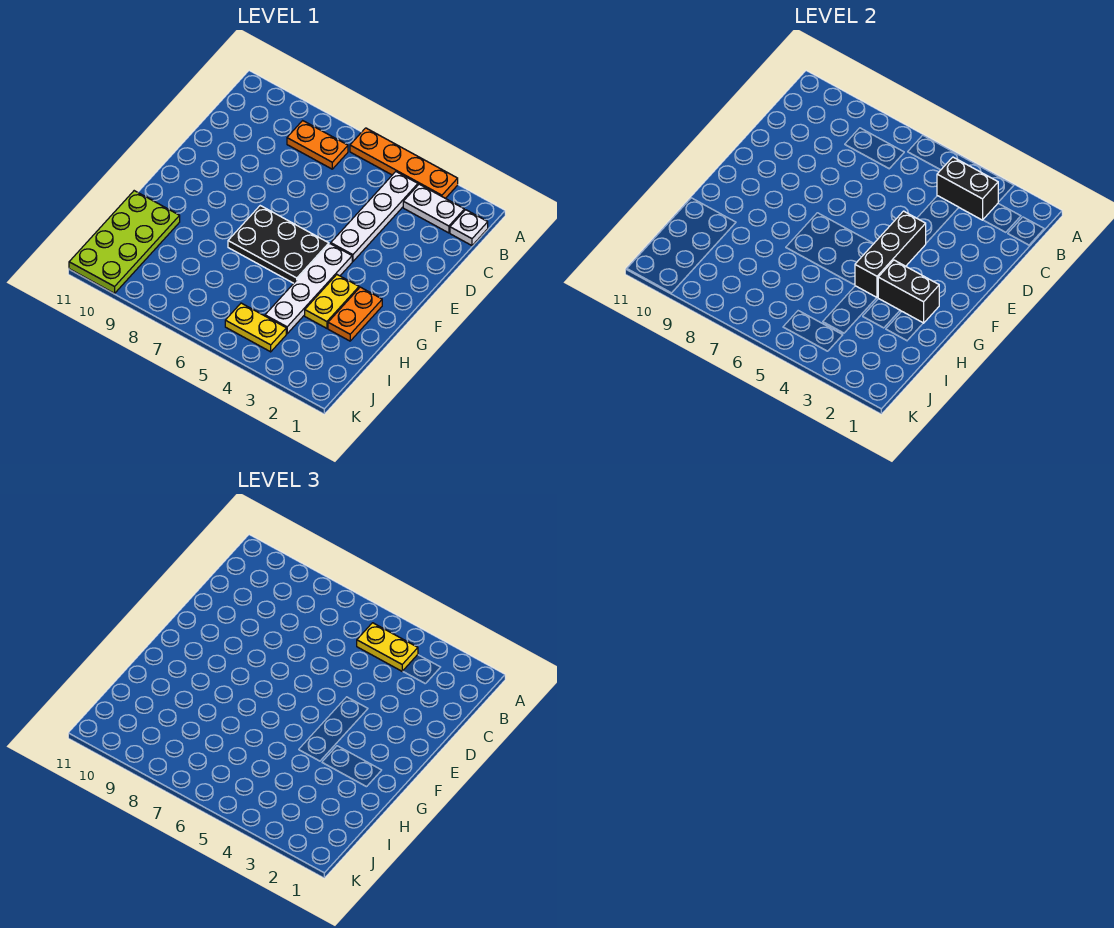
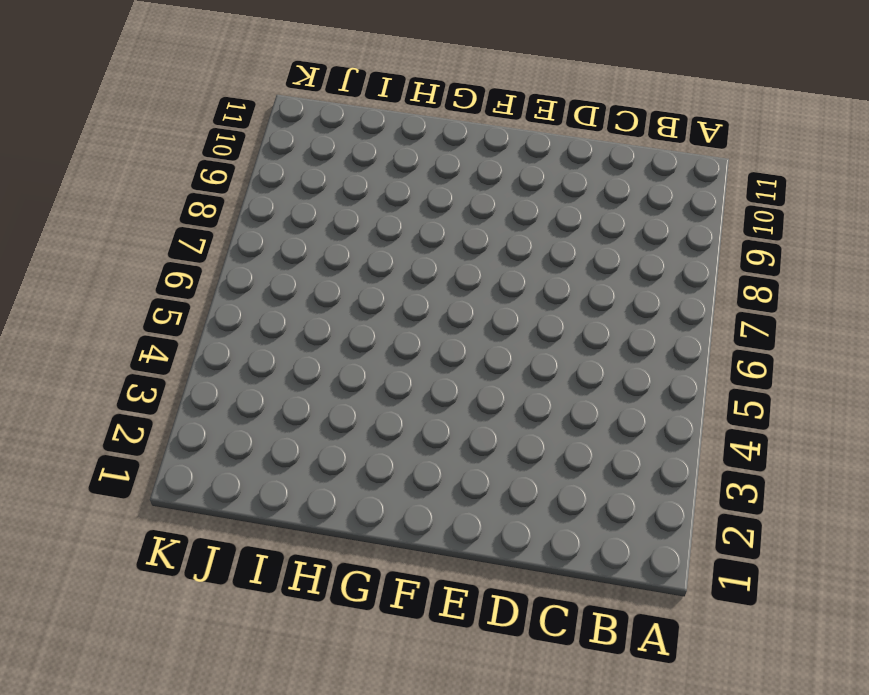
none -> orange plate A3:A6 level 1
none -> white plate B1 level 1
none -> white plate B2:B3 level 1

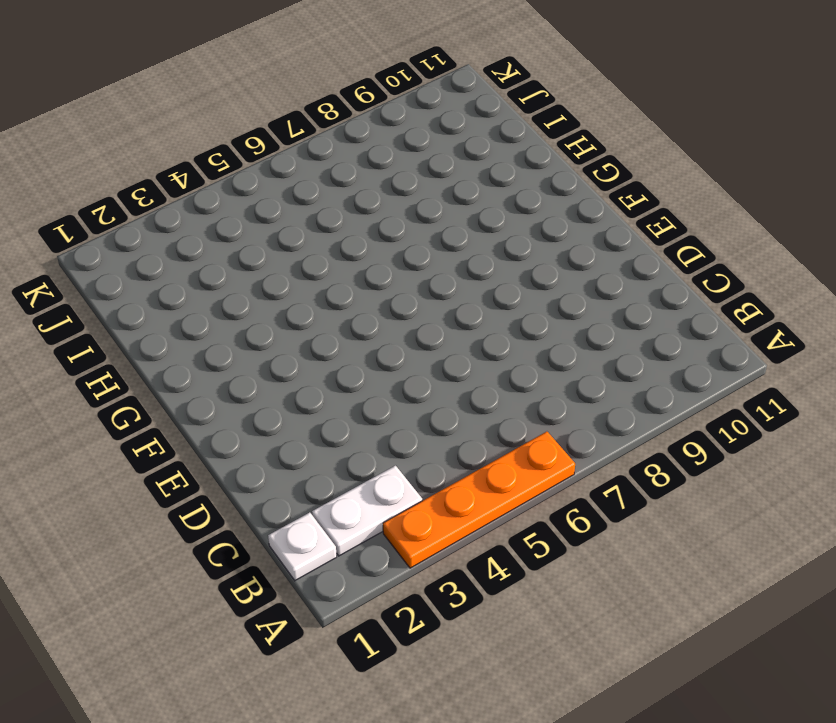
none -> white plate B4:E4 level 1
none -> orange plate B7:B8 level 1
none -> white plate F4:I4 level 1

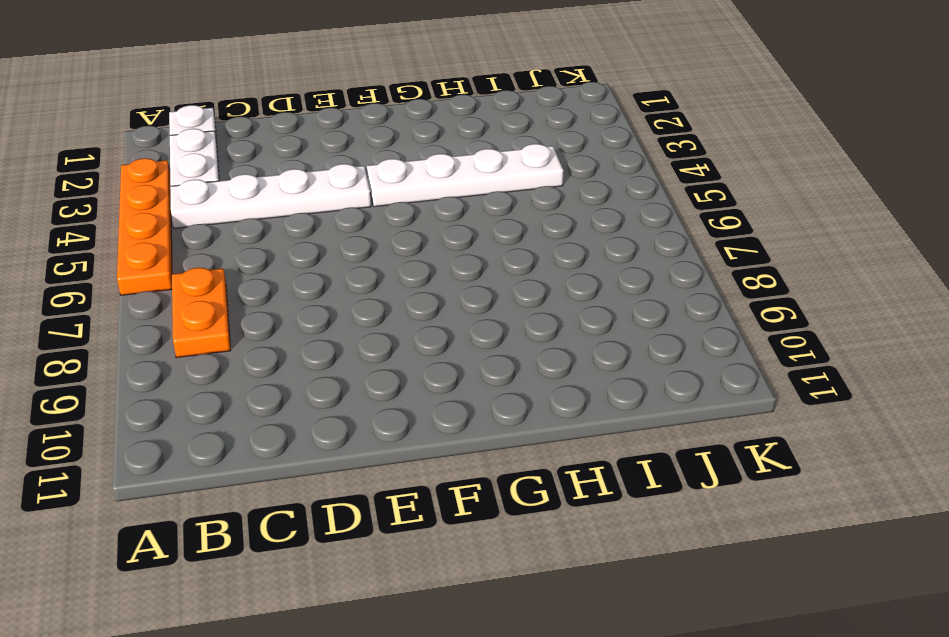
none -> black plate F5:G7 level 1
none -> orange plate G2:H2 level 1
none -> yellow plate G3:H3 level 1

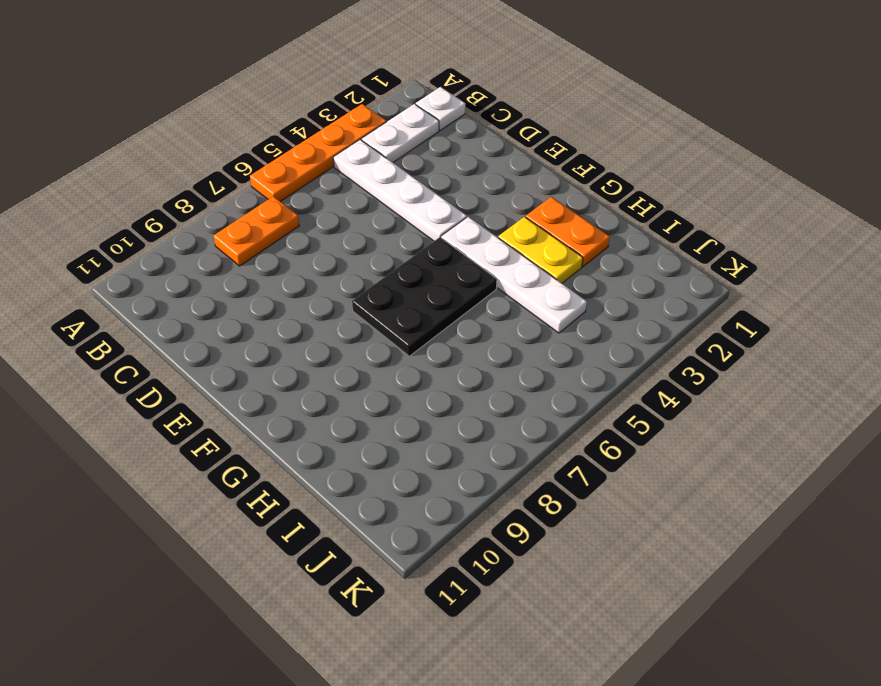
none -> lime plate H10:K11 level 1
none -> yellow plate J4:J5 level 1
none -> black brick B3:B4 level 2

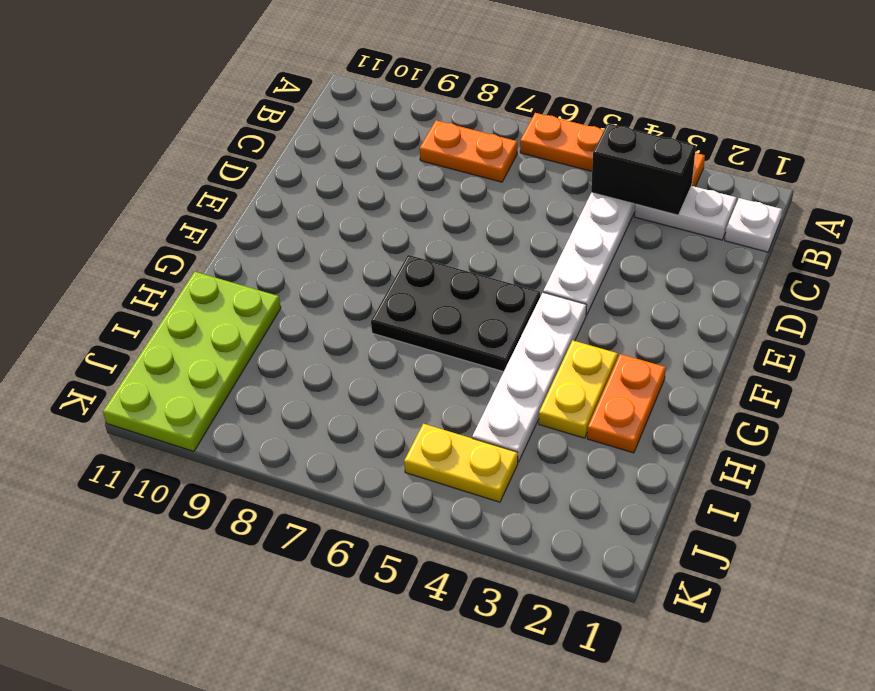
none -> black brick E4:G4 level 2
none -> black brick G2:G3 level 2
none -> yellow plate B4:B5 level 3

